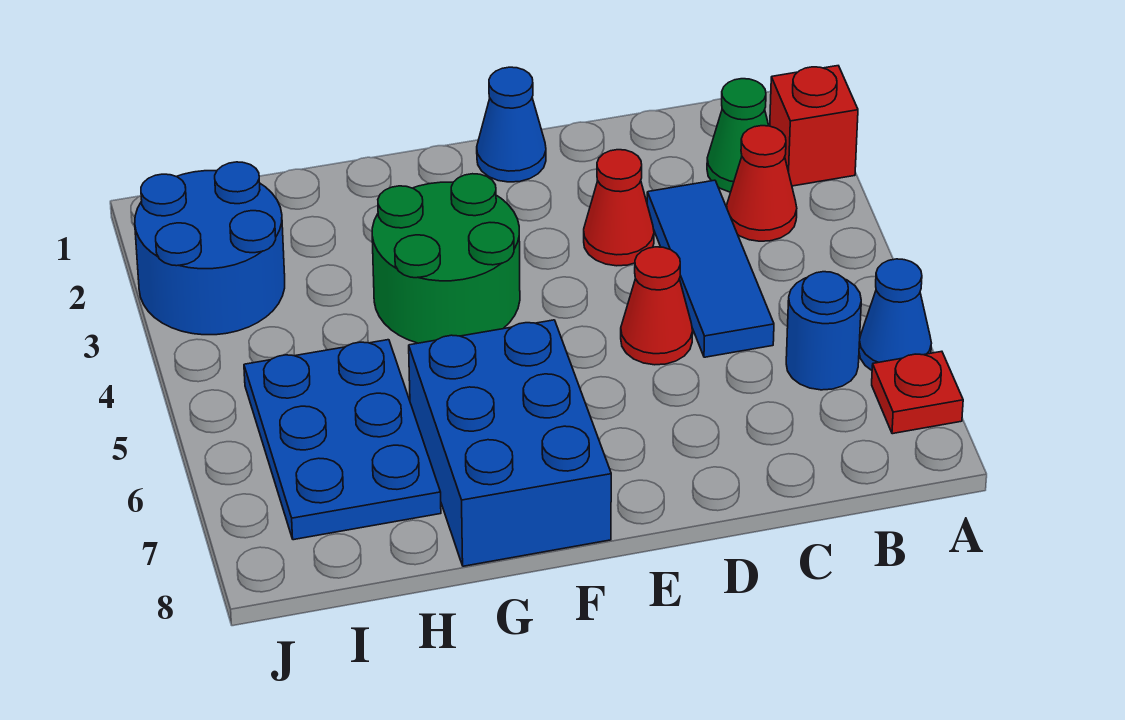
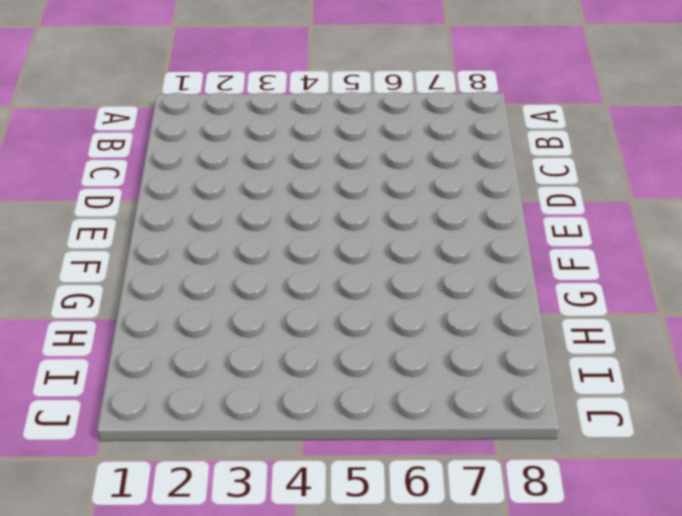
none -> red brick A2 level 1
none -> blue cone A6 level 1
none -> red plate A7 level 1

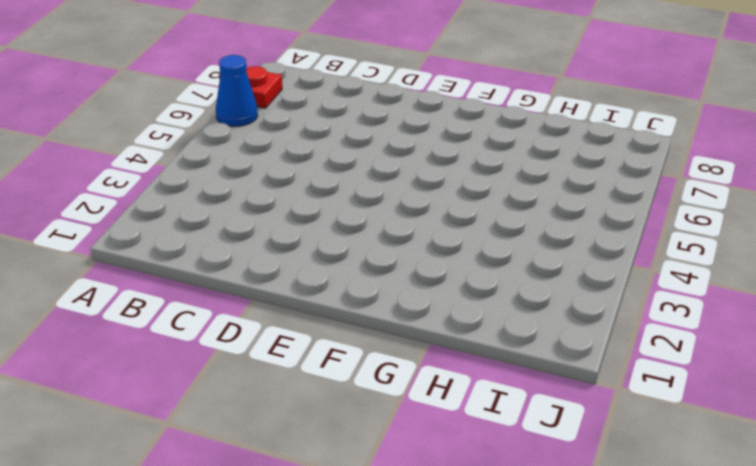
none -> red brick A2 level 1
none -> green cone B2 level 1
none -> red cone B3 level 1

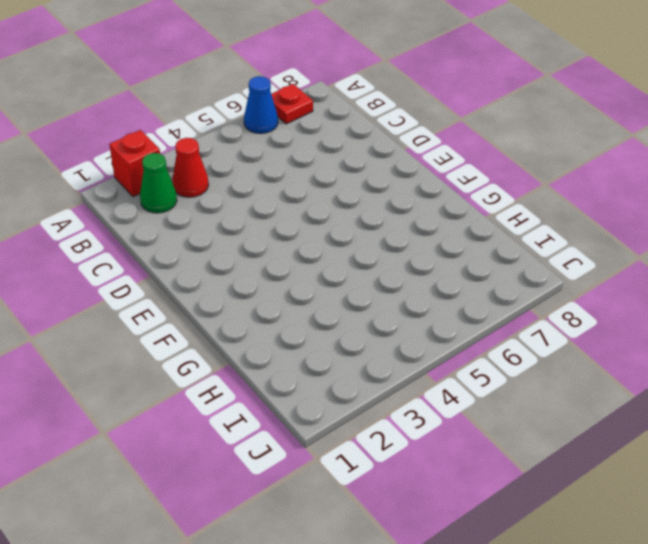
none -> blue round brick B6 level 1
none -> blue tile C3:C5 level 1
none -> red cone D3 level 1

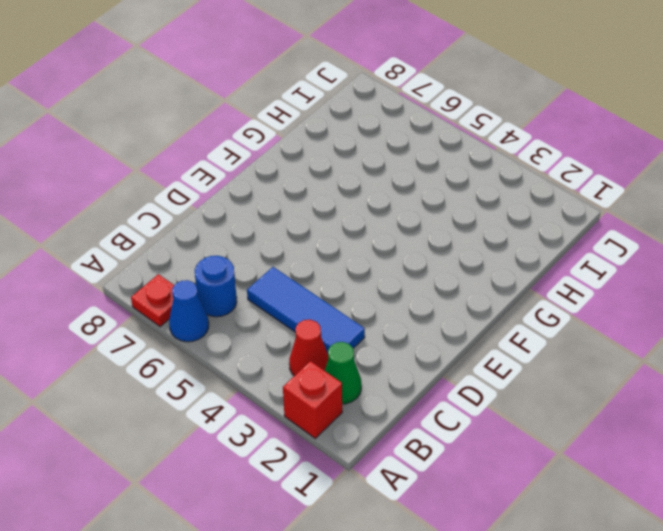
none -> red cone D3 level 1
none -> red cone D5 level 1
none -> blue cone E1 level 1

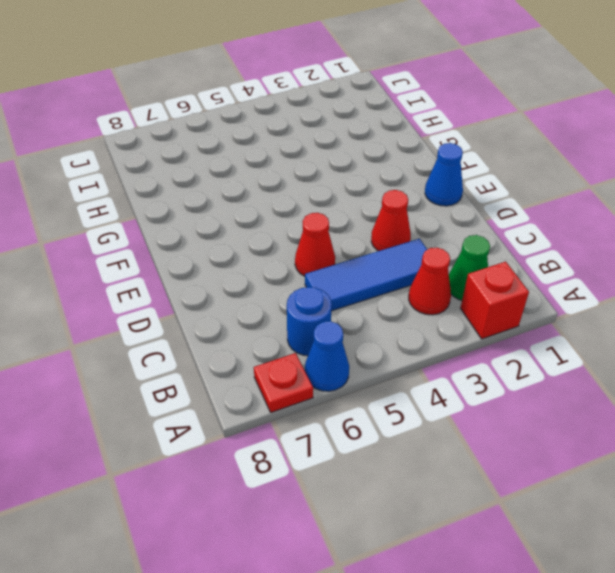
none -> green round brick F3:G4 level 1
none -> blue brick F6:G8 level 1
none -> blue plate H5:I7 level 1

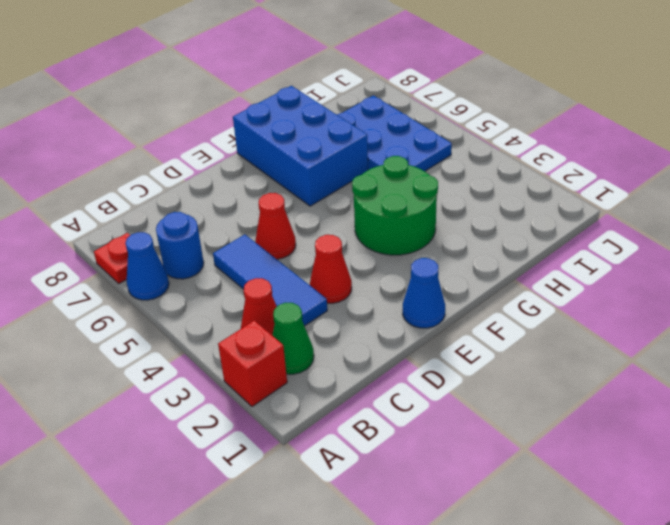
none -> blue round brick I2:J3 level 1

